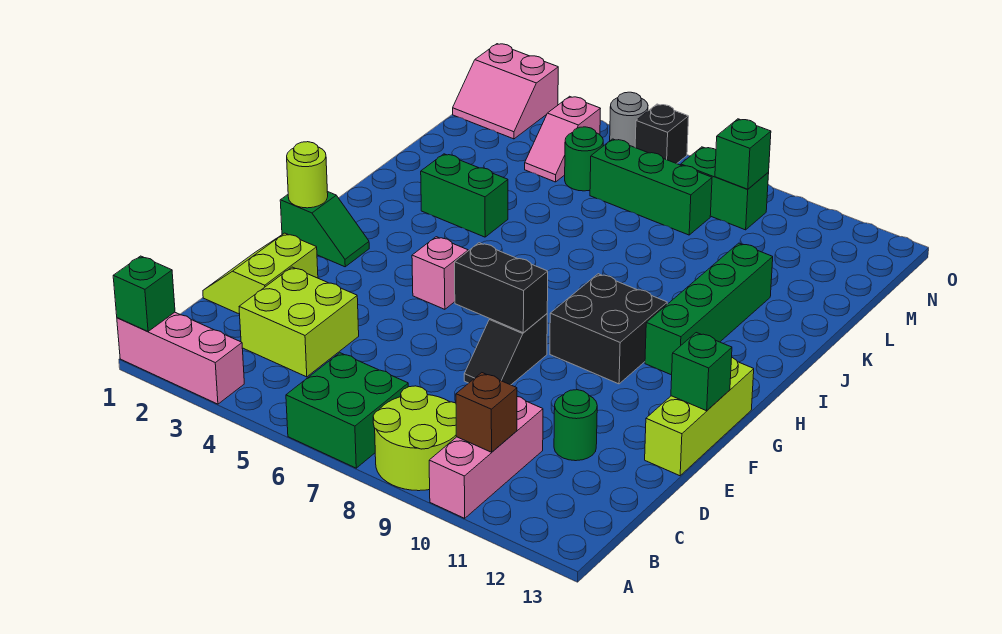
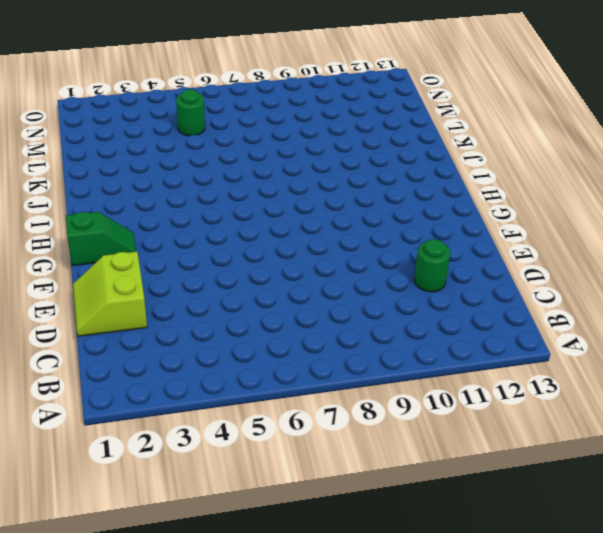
none -> pink brick A1:A3 level 1
none -> green brick A6:B7 level 1
none -> lime round brick A8:B9 level 1

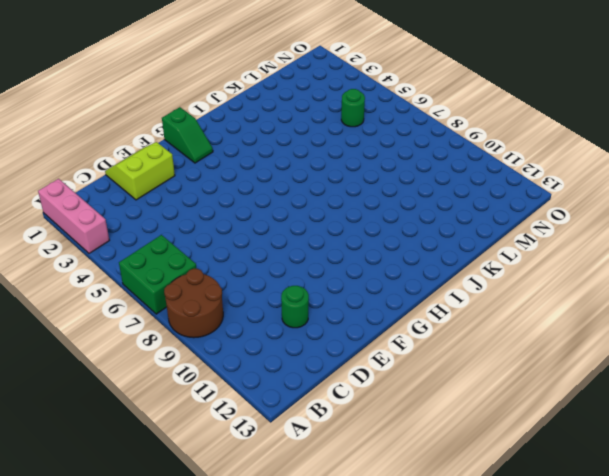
brown round brick A8:B9 level 1 -> lime round brick A8:B9 level 1
none -> pink brick A10:C10 level 1
none -> lime brick C3:D4 level 1
none -> black slope E8:F8 level 1 top F

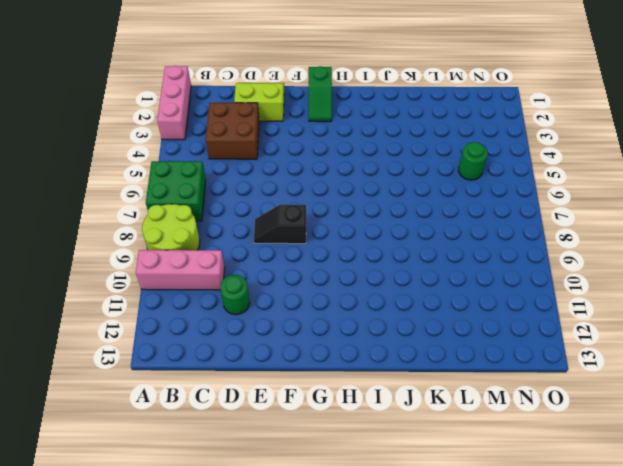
brown brick C3:D4 level 1 -> lime brick C3:D4 level 1
none -> lime brick E13:G13 level 1
none -> pink brick G5 level 1
none -> black brick G9:H10 level 1

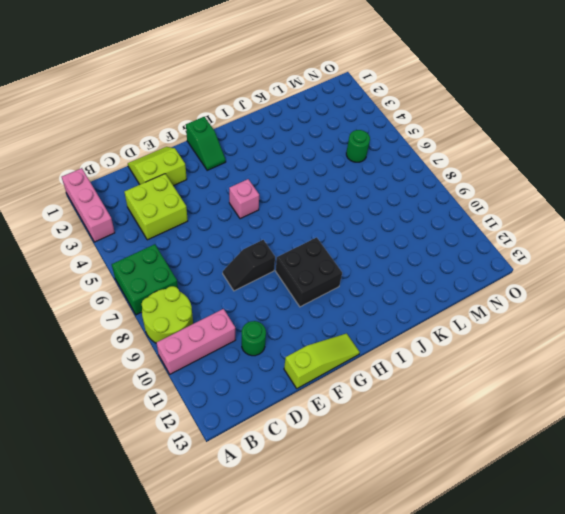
lime slope E13:G13 level 1 top E -> lime brick E13:G13 level 1
none -> green brick H11:K11 level 1
none -> green brick J3:J4 level 1
none -> pink slope M4:N4 level 1 top N

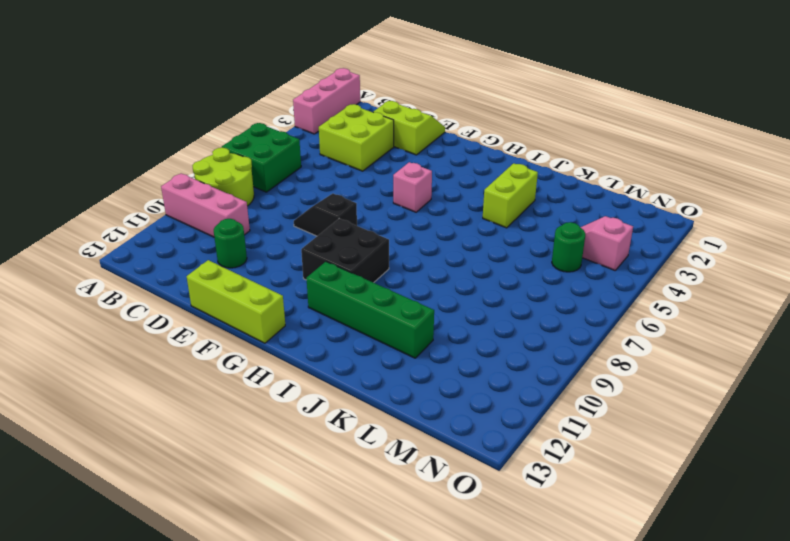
lime brick J3:J4 level 1 -> green brick J3:J4 level 1
none -> green slope G1:G2 level 1 top 1
none -> green brick M6:M8 level 1
none -> pink slope N1:O2 level 1 top O

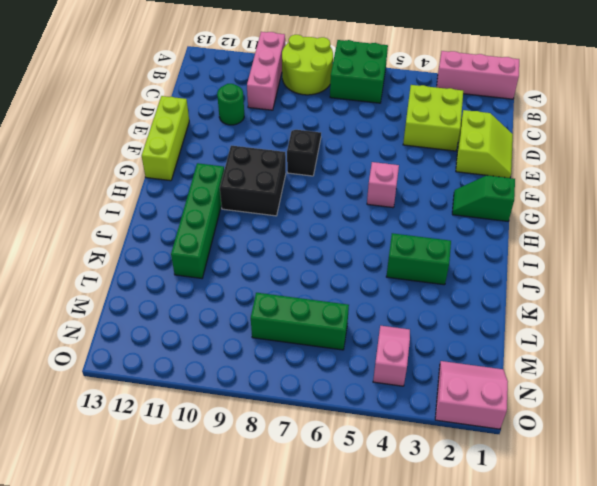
none -> green round brick M5 level 1
none -> green brick N8:N9 level 1
none -> grey round brick O5 level 1

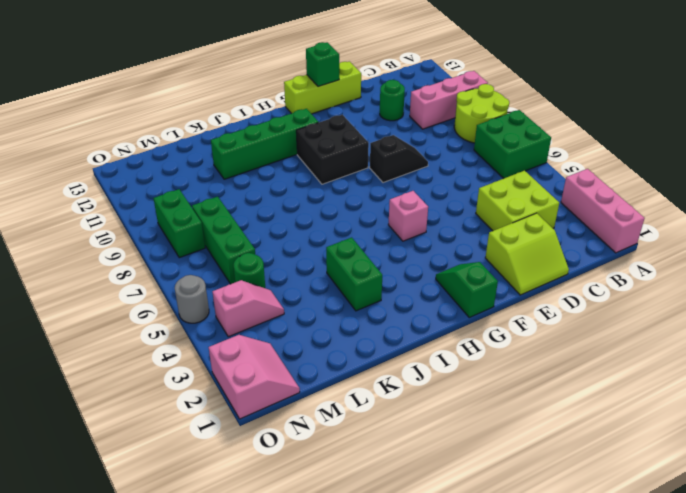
none -> black brick O6 level 1
none -> green brick A1 level 2
none -> brown brick B10 level 2

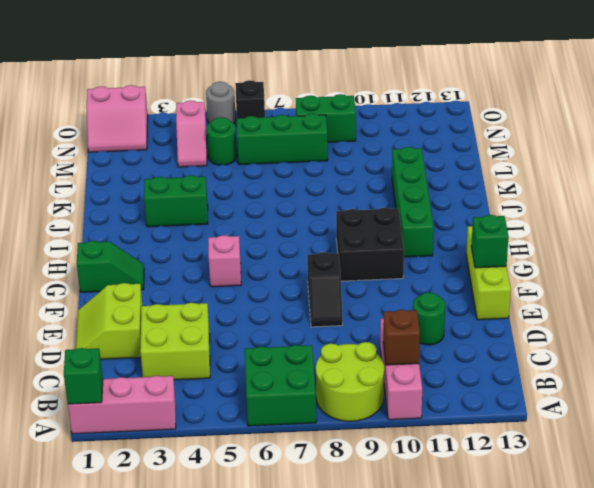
none -> black brick F7:F8 level 2
none -> lime round brick G1 level 2
none -> green brick N9 level 2

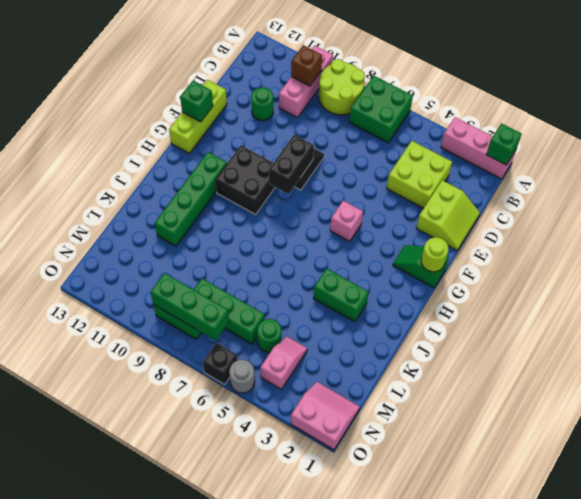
black brick F8:G8 level 2 -> black brick F7:F8 level 2
green brick N7:N9 level 2 -> green brick N9 level 2

